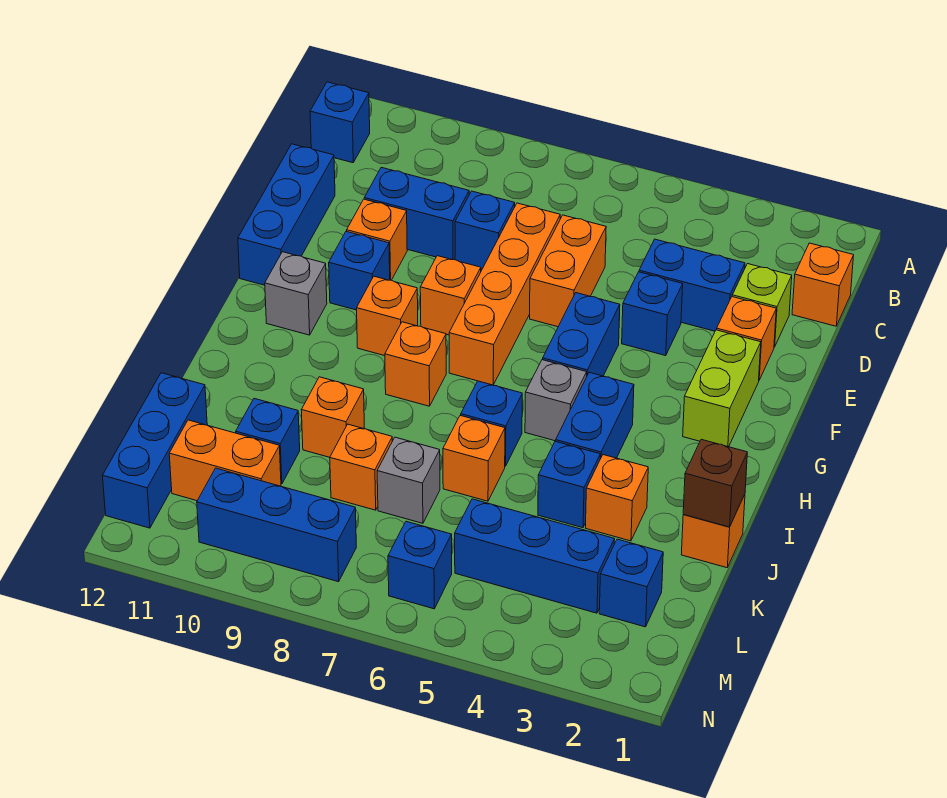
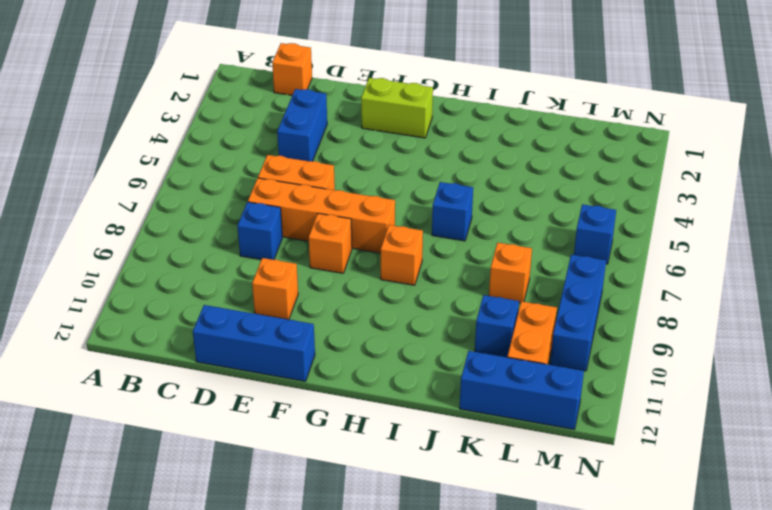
none -> blue brick B12 level 1
none -> lime brick D2 level 1
none -> blue brick D9:D10 level 1
none -> orange brick E2 level 1

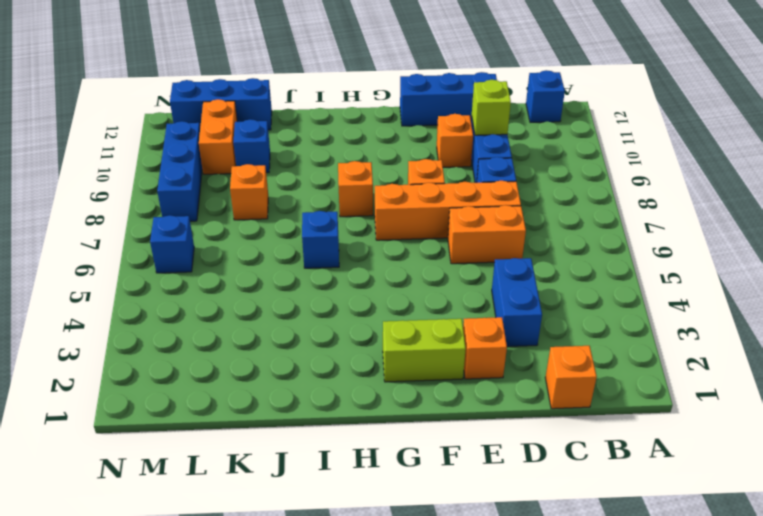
lime brick D10 level 2 -> lime brick D2 level 1
none -> blue brick E4 level 1
none -> blue brick F5:G5 level 1
none -> blue brick F10 level 1
none -> orange brick G9 level 1

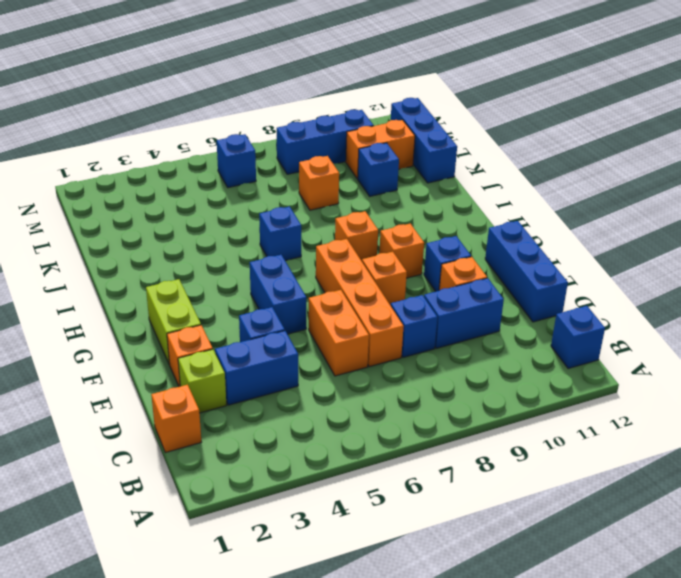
none -> grey brick G11 level 1
none -> blue brick H4:I4 level 1
none -> grey brick H5 level 1
none -> orange brick J1 level 1

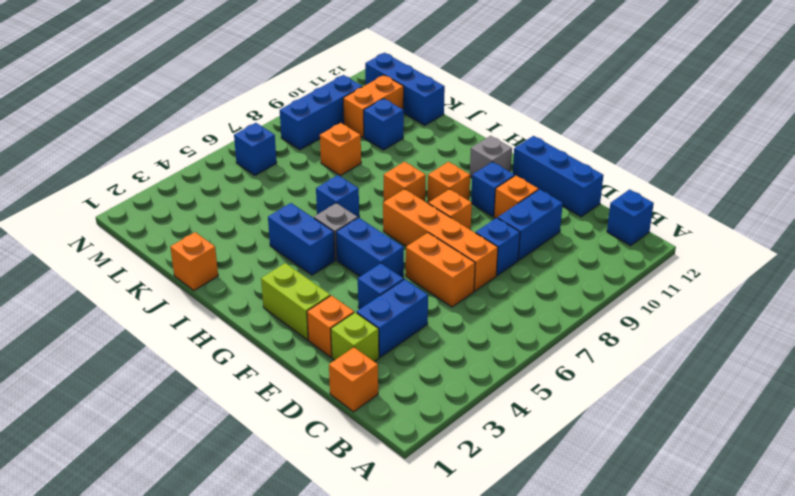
none -> orange brick J3 level 1
none -> blue brick J4 level 1
none -> orange brick J6 level 1
none -> orange brick J9 level 1

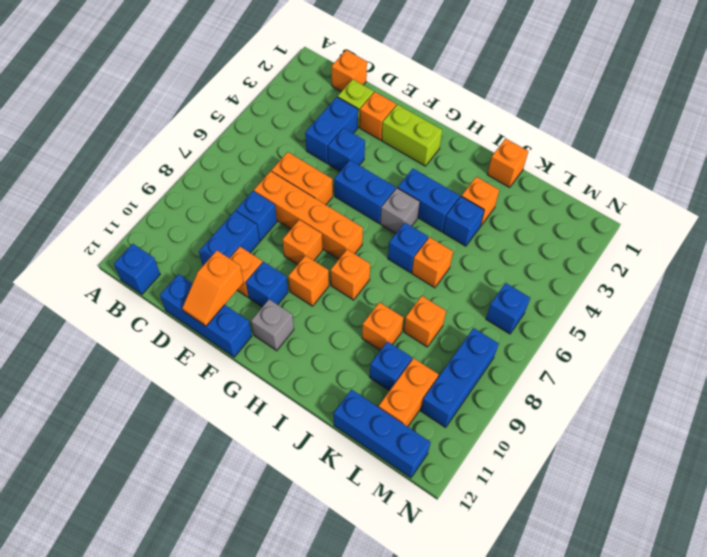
orange slope E11:E12 level 2 top 11 -> none
none -> grey brick K7 level 1
none -> blue brick L2 level 1
none -> blue brick L3:L5 level 1
none -> brown brick J1 level 2

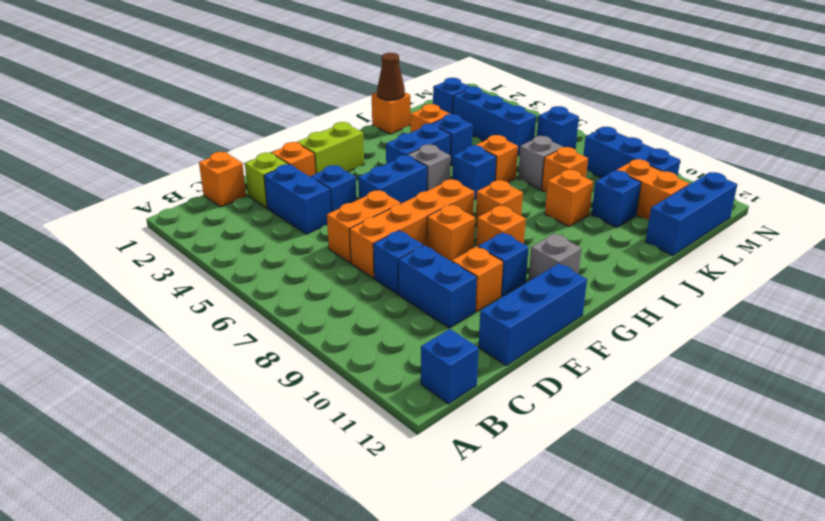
brown cone J1 level 2 -> brown brick J1 level 2

